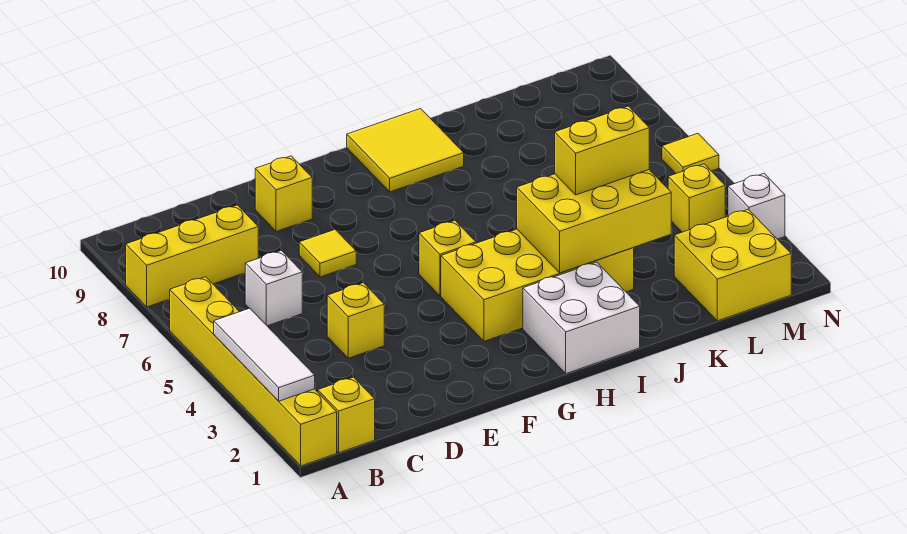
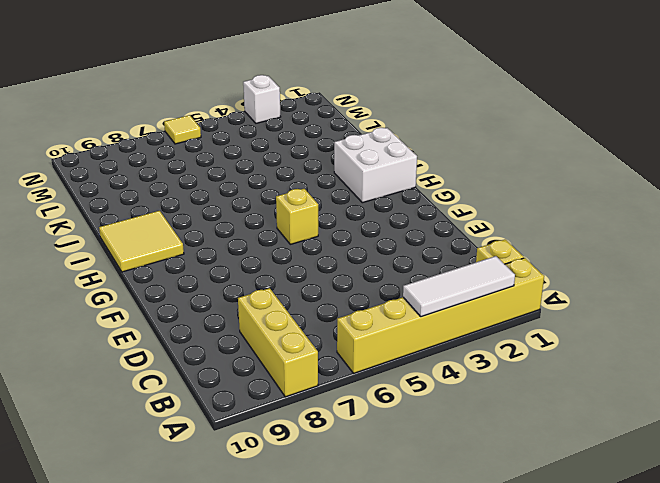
none -> white brick C6 level 1
none -> yellow brick D4 level 1
none -> yellow tile E7 level 1

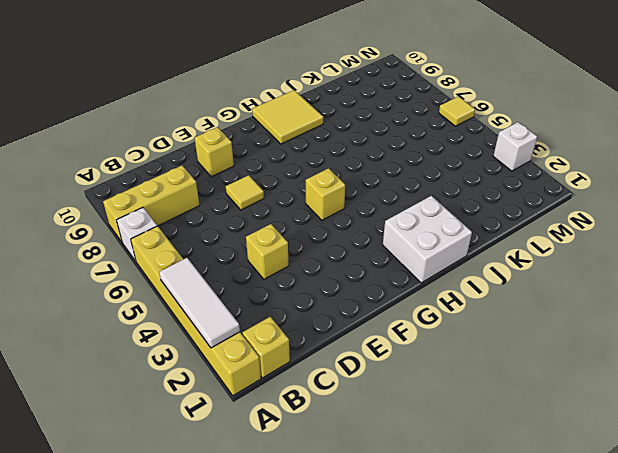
white brick A7 level 1 -> white brick C6 level 1
none -> yellow brick G3:J4 level 1
none -> yellow brick L1:M2 level 1
none -> yellow brick M4 level 1

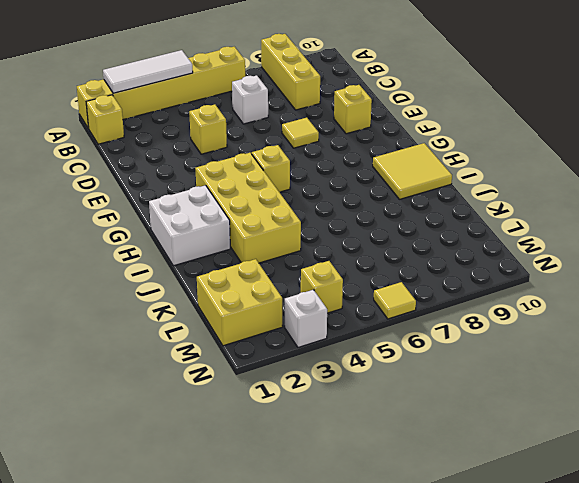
none -> yellow brick I3:K4 level 2
none -> yellow brick J4:K4 level 3

